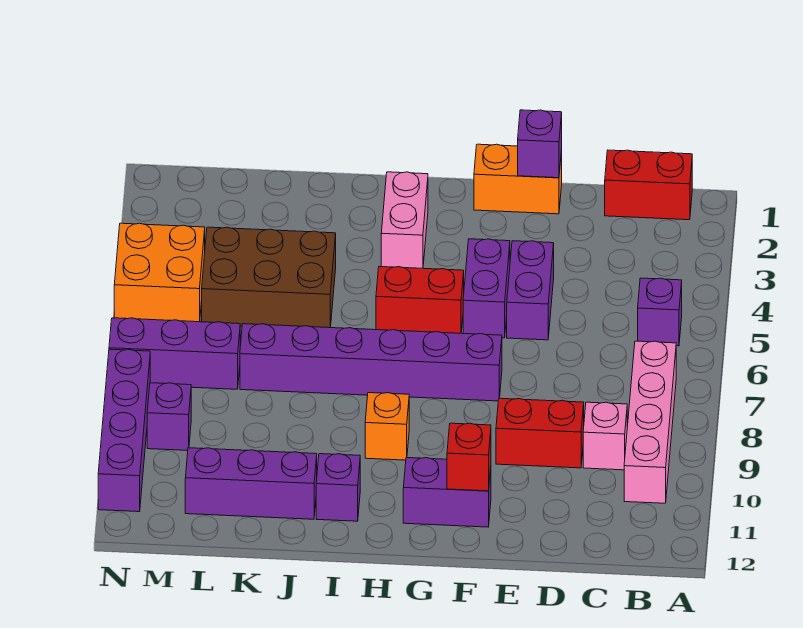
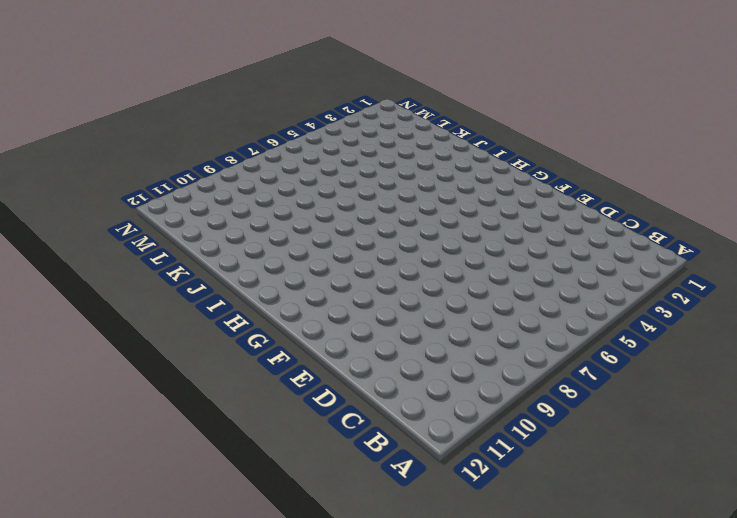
none -> red brick B1:C1 level 1
none -> purple brick B5 level 1
none -> pink brick B7:B10 level 1

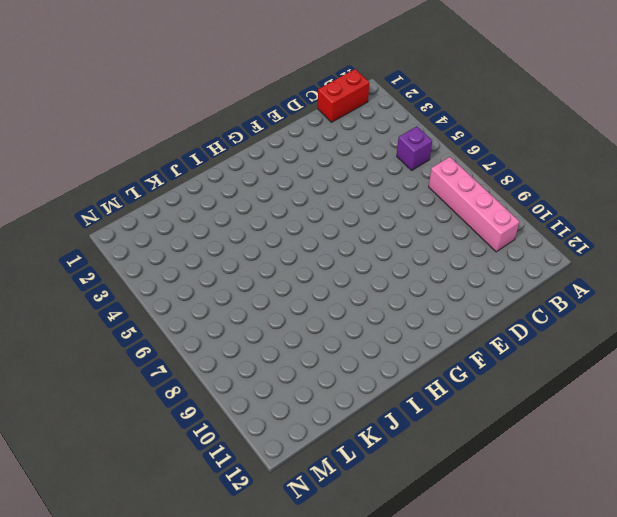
none -> pink brick C9 level 1
none -> red brick D9:E9 level 1
none -> orange brick E1:F1 level 1

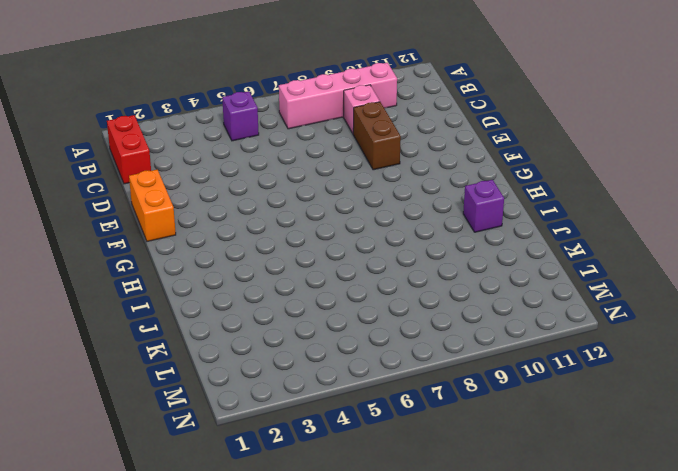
brown brick D9:E9 level 1 -> red brick D9:E9 level 1
none -> purple brick E4:E5 level 1
none -> purple brick F4:F5 level 1
none -> purple brick F7:K7 level 1

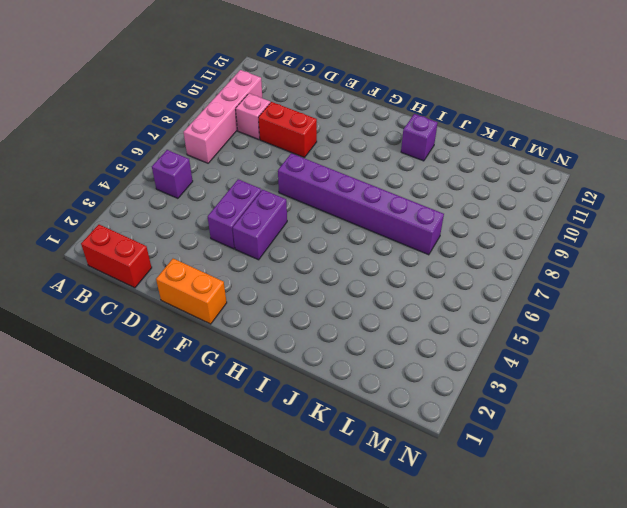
none -> purple brick F11:G11 level 1
none -> red brick G5:H5 level 1
none -> pink brick H2:H3 level 1

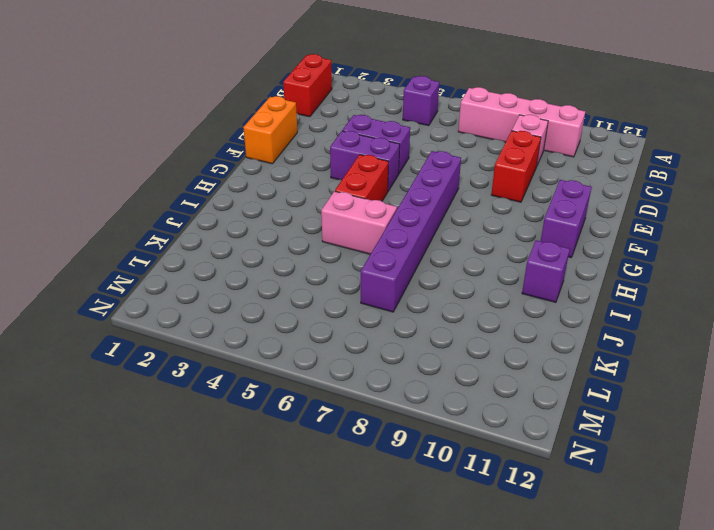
pink brick I5:I6 level 1 -> pink brick H2:H3 level 1
none -> orange brick H9 level 1
none -> brown brick J4:L5 level 1
none -> purple brick J11:L11 level 1

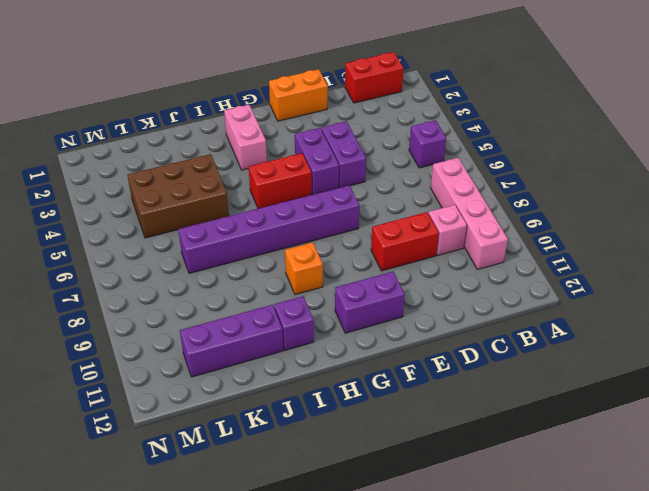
none -> purple brick L7:N7 level 1
none -> orange brick M4:N5 level 1
none -> purple brick M9 level 1

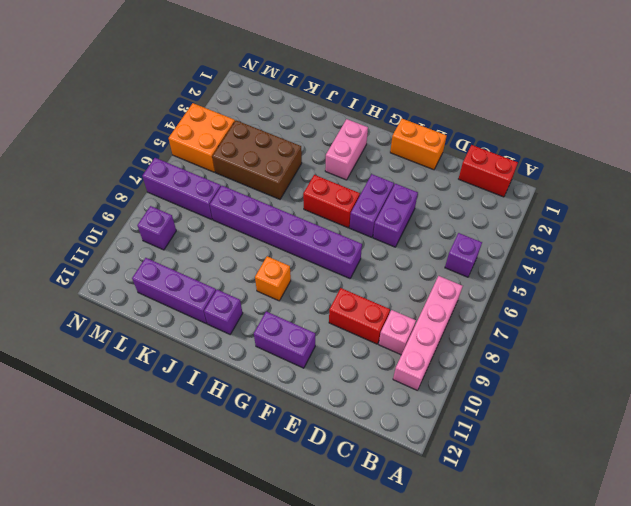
none -> purple brick N8:N11 level 1
none -> purple brick E1 level 2
none -> red brick F11 level 2

